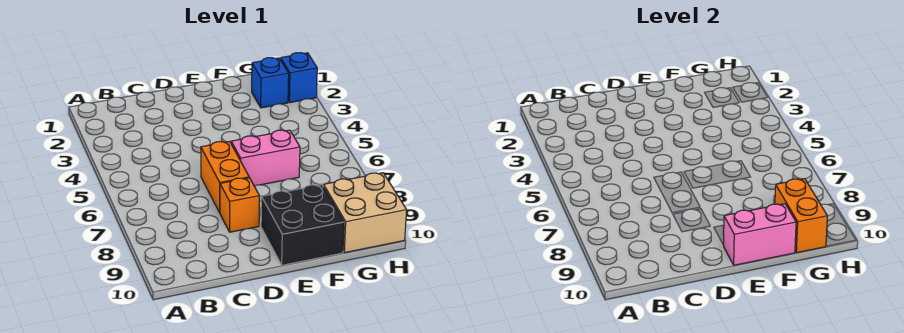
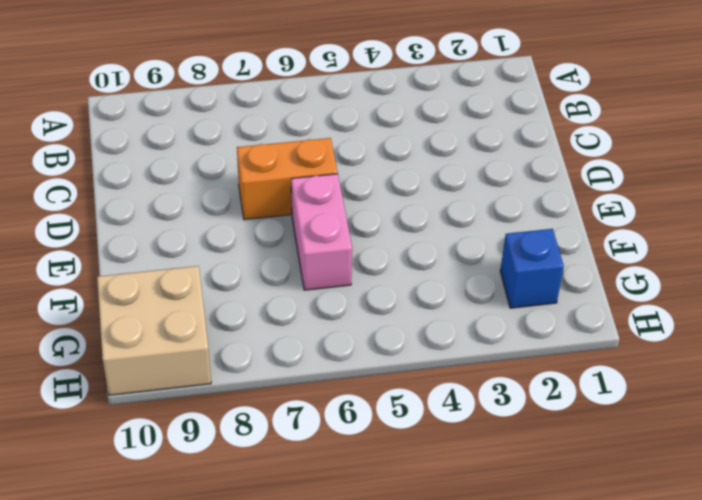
none -> orange brick D8 level 1
none -> black brick E9:F10 level 1

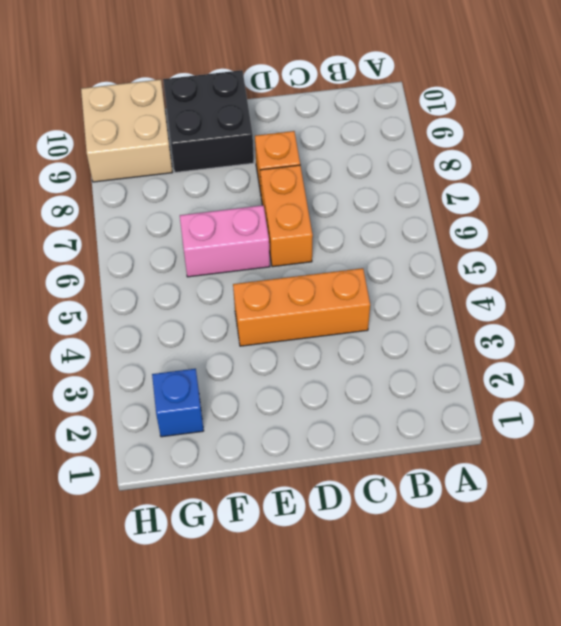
orange brick C4:E4 level 1 -> none
none -> blue brick H2 level 1
none -> pink brick E10:F10 level 2

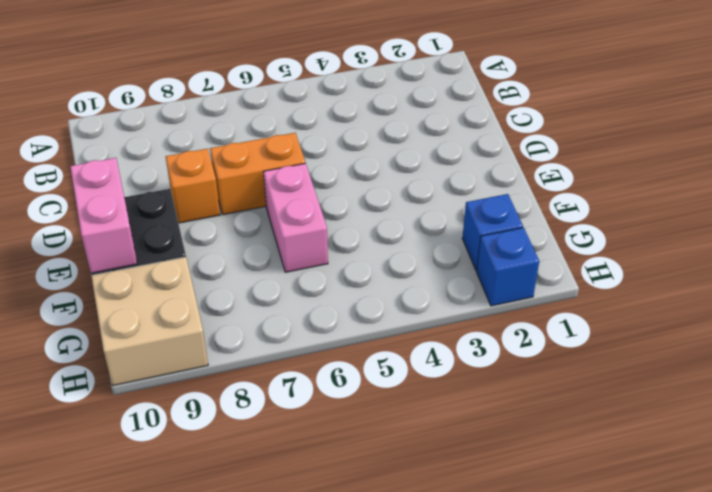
none -> orange brick G9:G10 level 2

